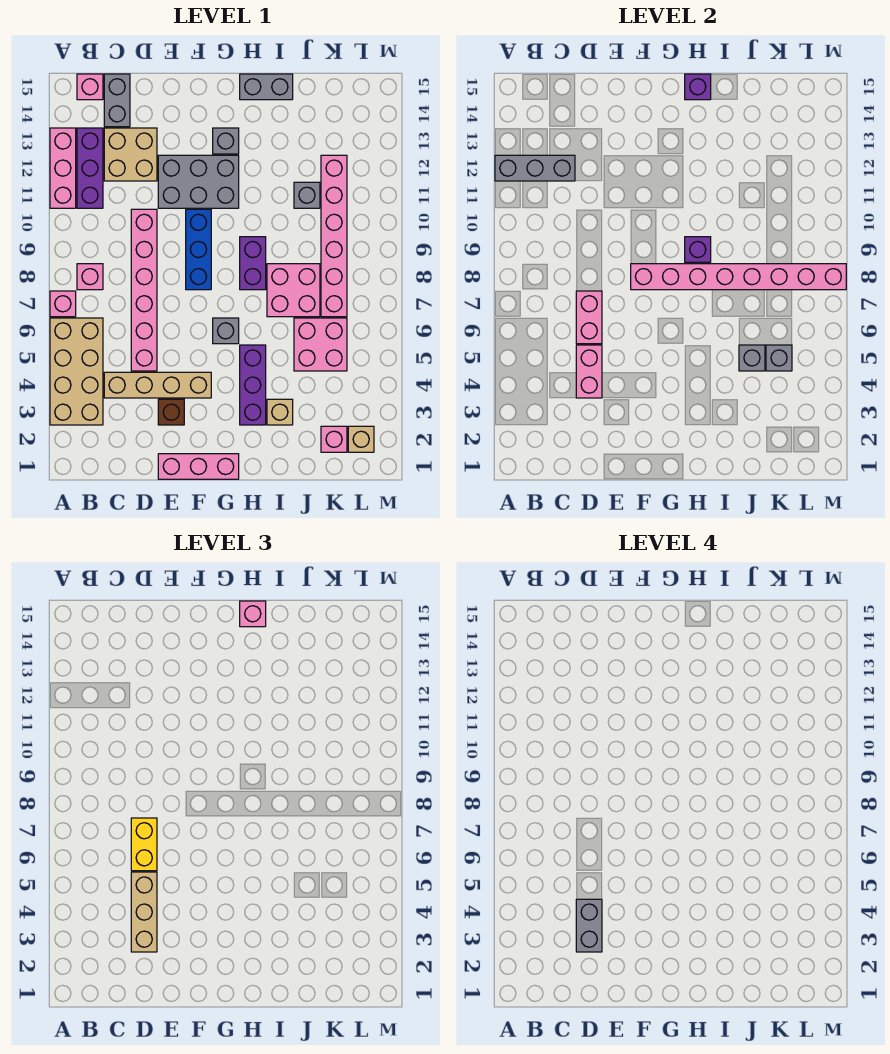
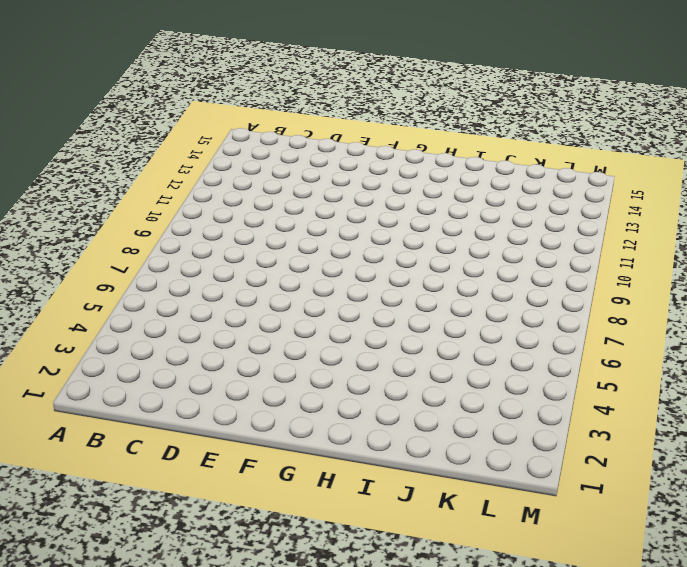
none -> tan brick A3:B6 level 1
none -> pink brick A7 level 1
none -> pink brick A11:A13 level 1
none -> pink brick B8 level 1

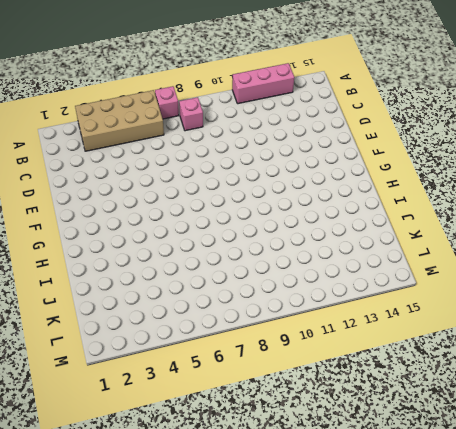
none -> purple brick B11:B13 level 1
none -> pink brick B15 level 1
none -> tan brick C4:F4 level 1
none -> tan brick C12:D13 level 1

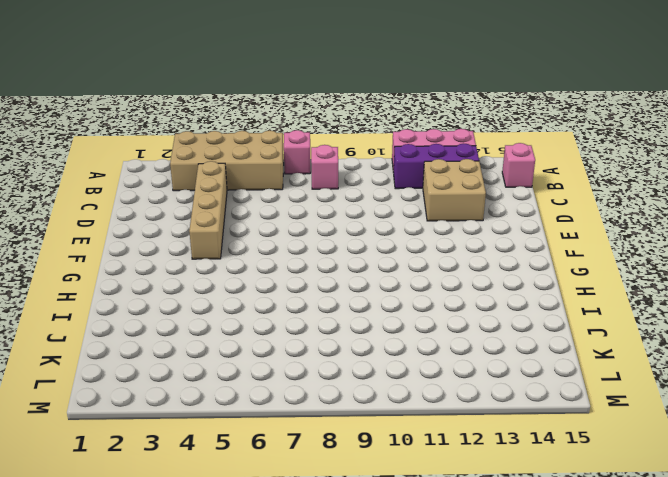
none -> grey brick C14:C15 level 1
none -> pink brick D5:D10 level 1
none -> pink brick E1:G1 level 1
none -> brown brick E3 level 1

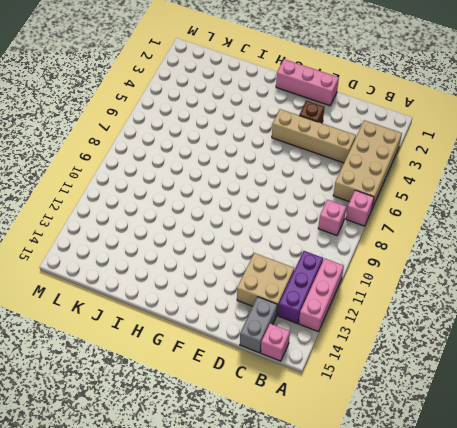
none -> pink brick D5:D10 level 1
none -> grey brick E11:G12 level 1
none -> blue brick F8:F10 level 1
none -> grey brick G6 level 1

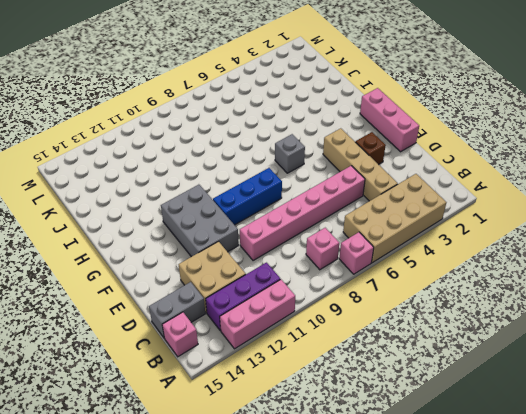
none -> grey brick G13 level 1
none -> purple brick H3:H5 level 1
none -> purple brick H8:H9 level 1
none -> grey brick H15:I15 level 1

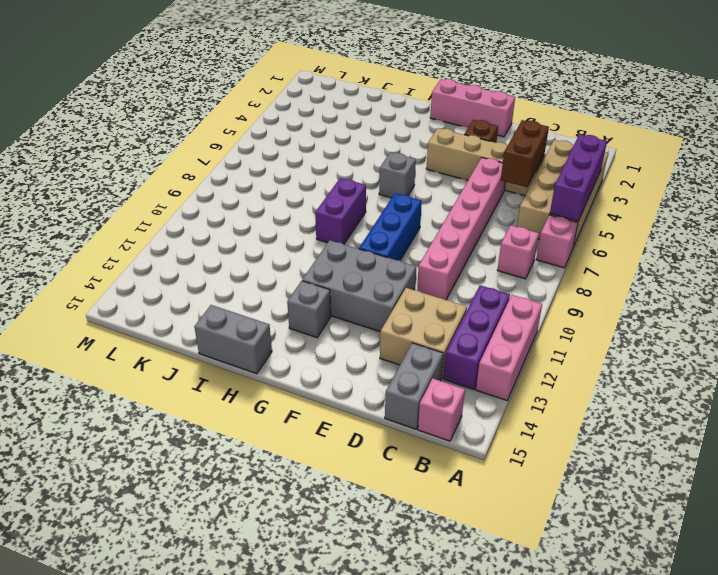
purple brick A4:A6 level 2 -> purple brick H3:H5 level 1
brown brick C4:C5 level 2 -> none
none -> tan brick I3 level 1
none -> pink brick I7:J8 level 1
none -> pink brick J5:K6 level 1
none -> grey brick J11 level 1

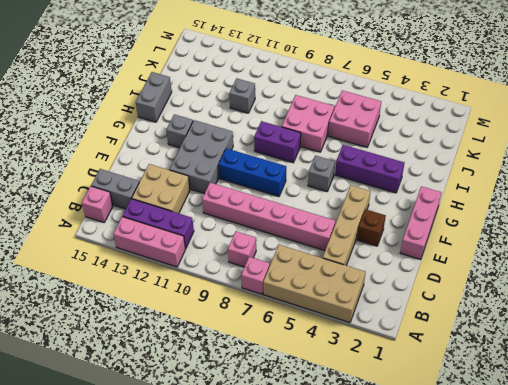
none -> tan brick I3 level 1
none -> pink brick K2 level 1
none -> pink brick K7:K12 level 1
none -> tan brick L2 level 1

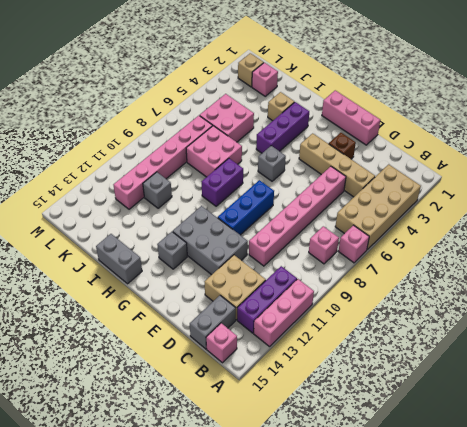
none -> grey brick A12:C12 level 2
none -> pink brick D4:D5 level 2
none -> pink brick D6:D7 level 2
none -> pink brick F8:M8 level 2

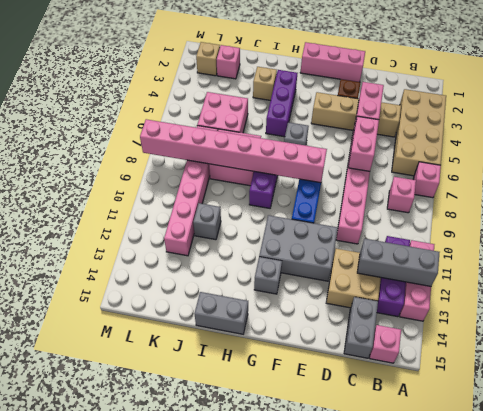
none -> purple brick H9 level 2
none -> purple brick H15 level 2
none -> grey brick J5 level 2
none -> grey brick K5 level 2

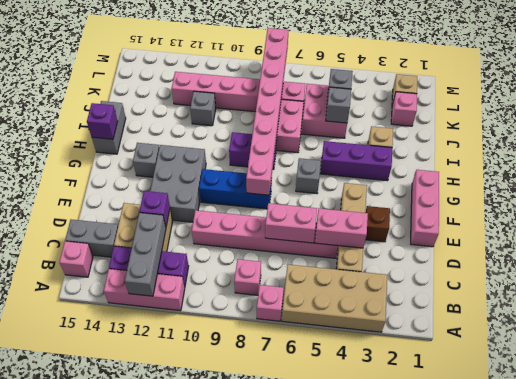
purple brick D12 level 2 -> purple brick H9 level 2
none -> tan brick D3:D5 level 3
none -> yellow brick D6:D7 level 3
none -> pink brick H15 level 3
none -> grey brick D3:D4 level 4

